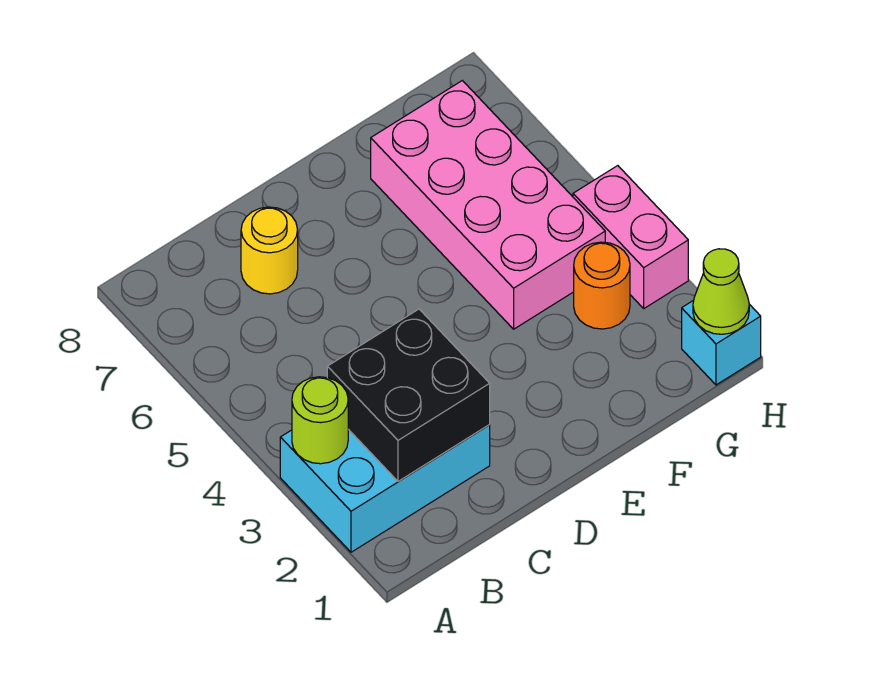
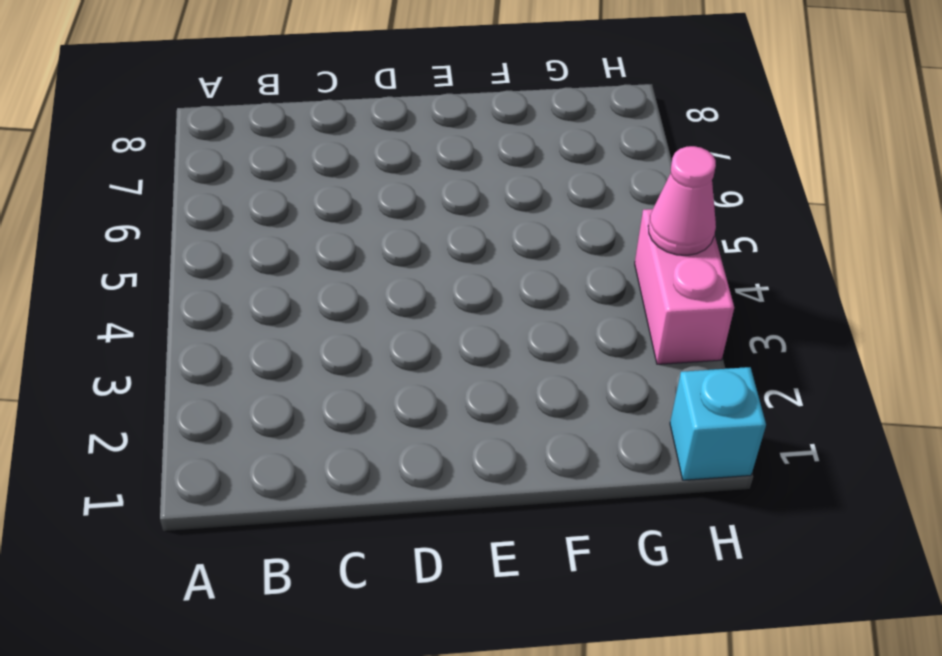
pink cone H4 level 2 -> none
none -> cyan brick A2:C3 level 1
none -> yellow round brick C7 level 1

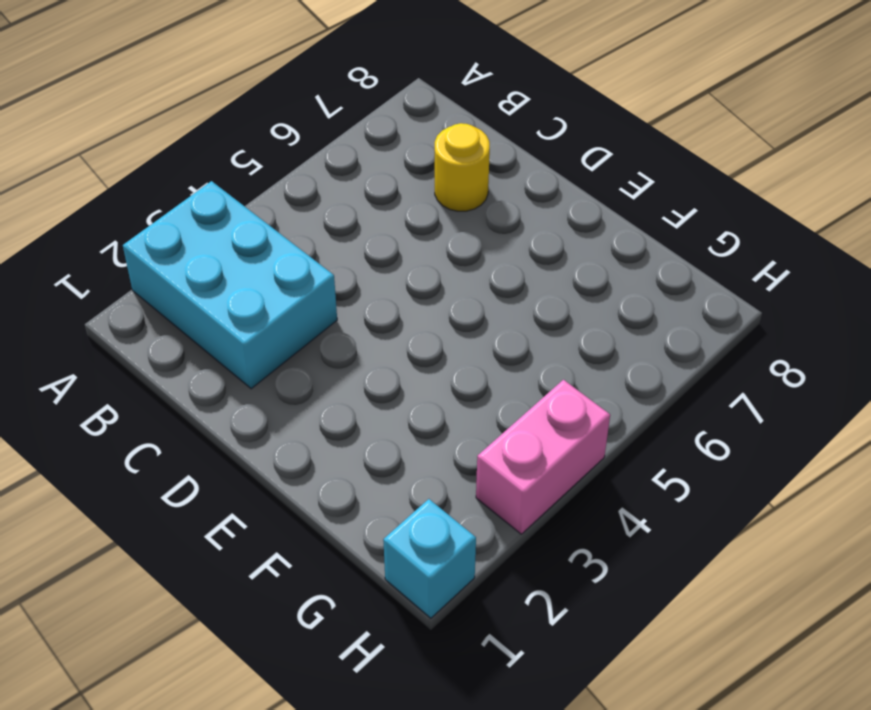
none -> pink brick F4:G7 level 1
none -> orange round brick G3 level 1

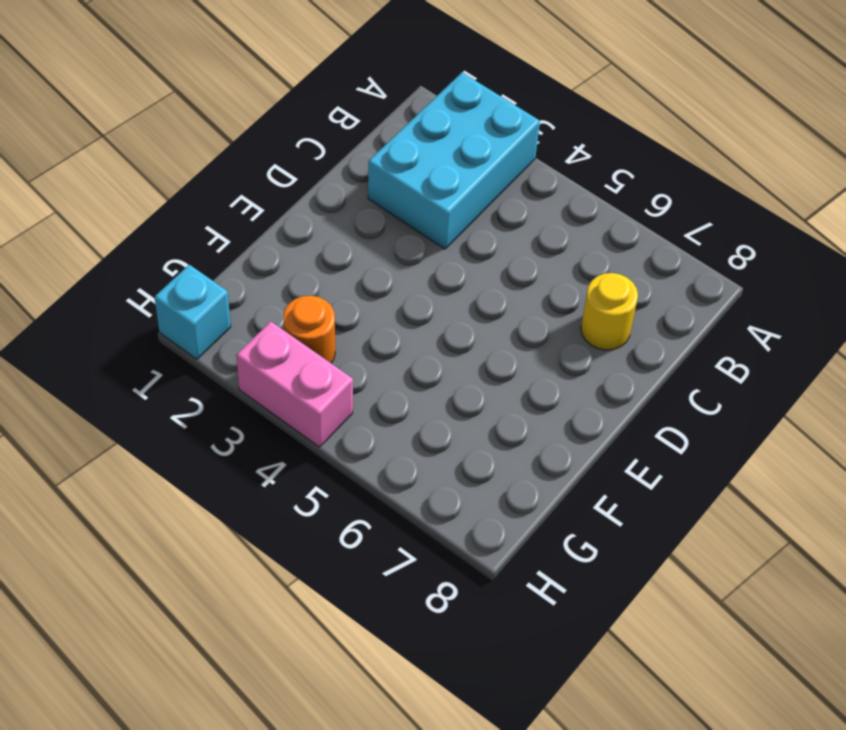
none -> pink brick F4:G7 level 1
none -> lime round brick A3 level 2

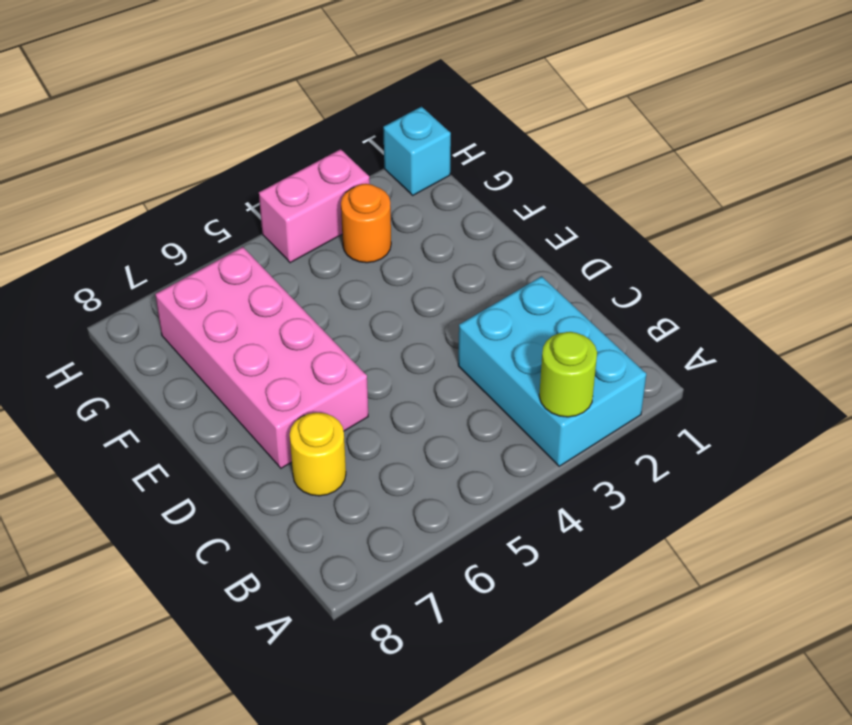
pink brick D6:G7 level 1 -> pink brick F4:G7 level 1
none -> black brick B2:C3 level 2
none -> lime cone H1 level 2

